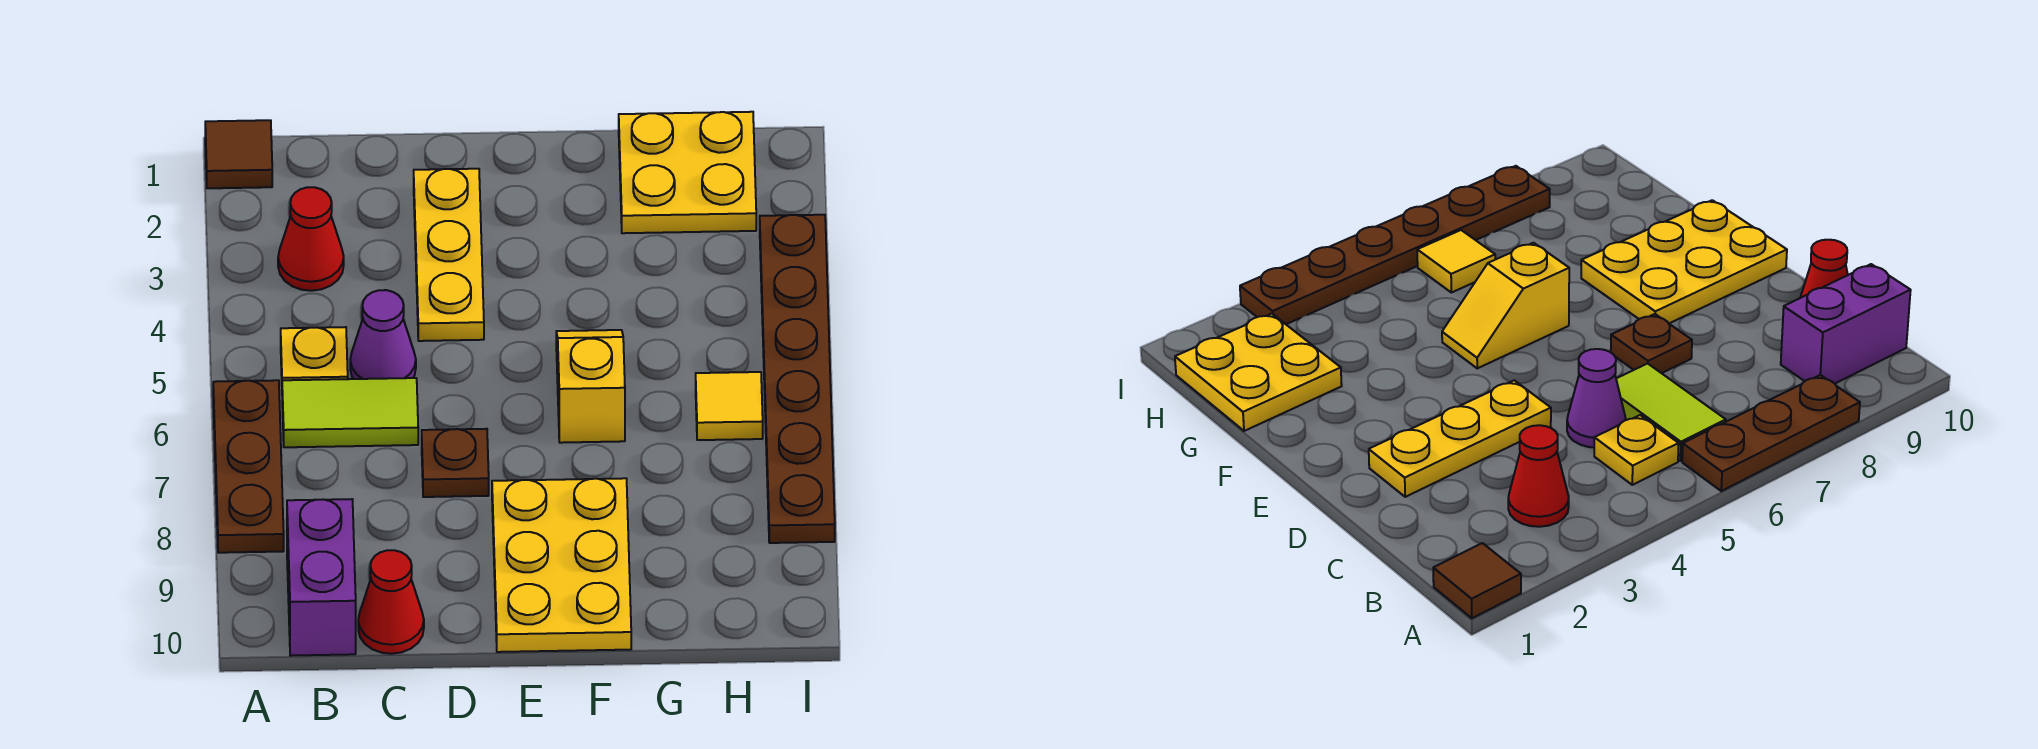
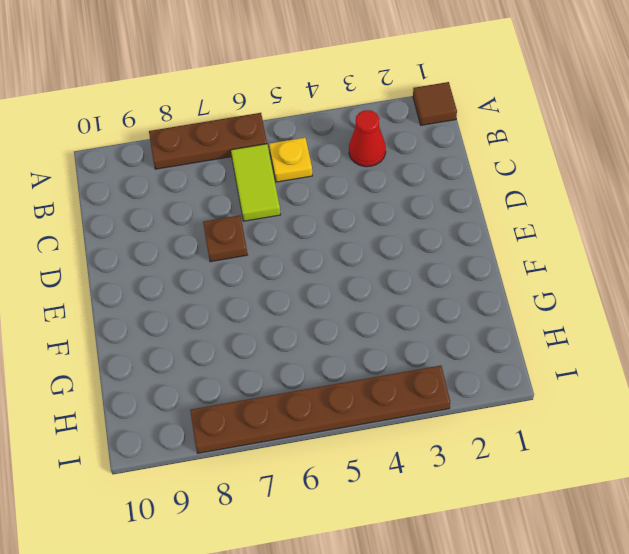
none -> purple brick B9:B10 level 1
none -> purple cone C5 level 1
none -> red cone C10 level 1

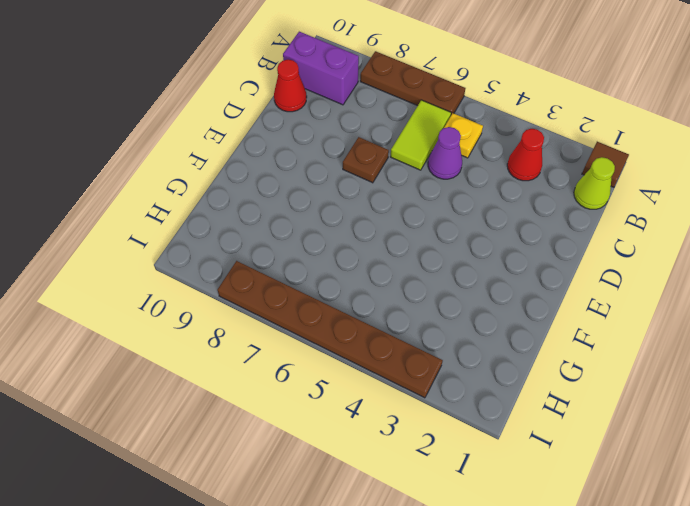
lime cone B1 level 1 -> none
none -> yellow plate D2:D4 level 1
none -> yellow plate E8:F10 level 1
none -> yellow slope F5:F6 level 1 top 6

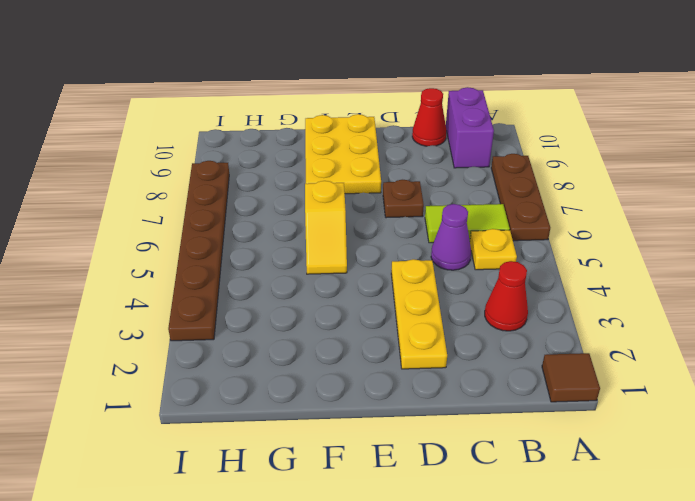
none -> yellow plate G1:H2 level 1
none -> yellow tile H6 level 1

